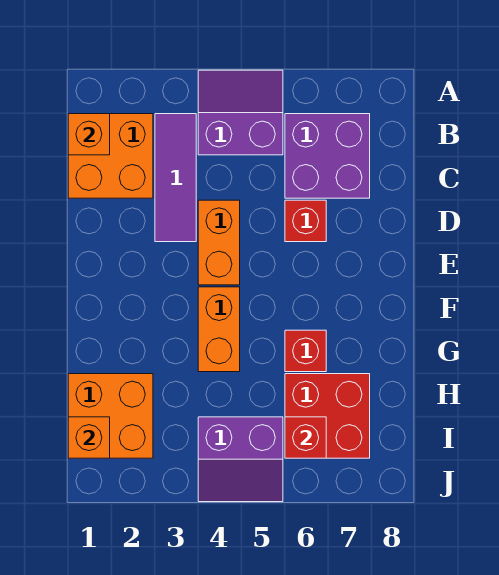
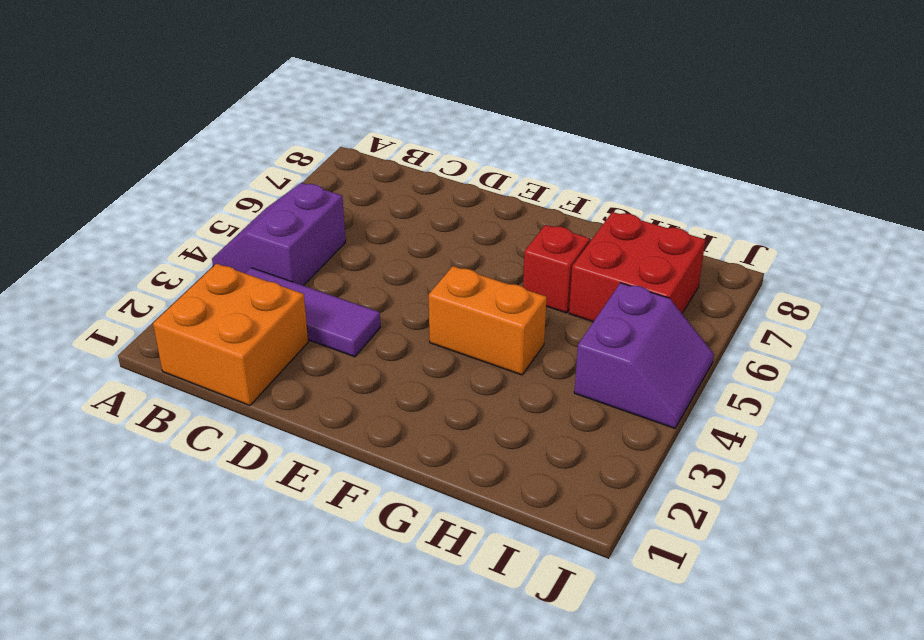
none -> purple brick B6:C7 level 1
none -> orange brick D4:E4 level 1
none -> red brick D6 level 1

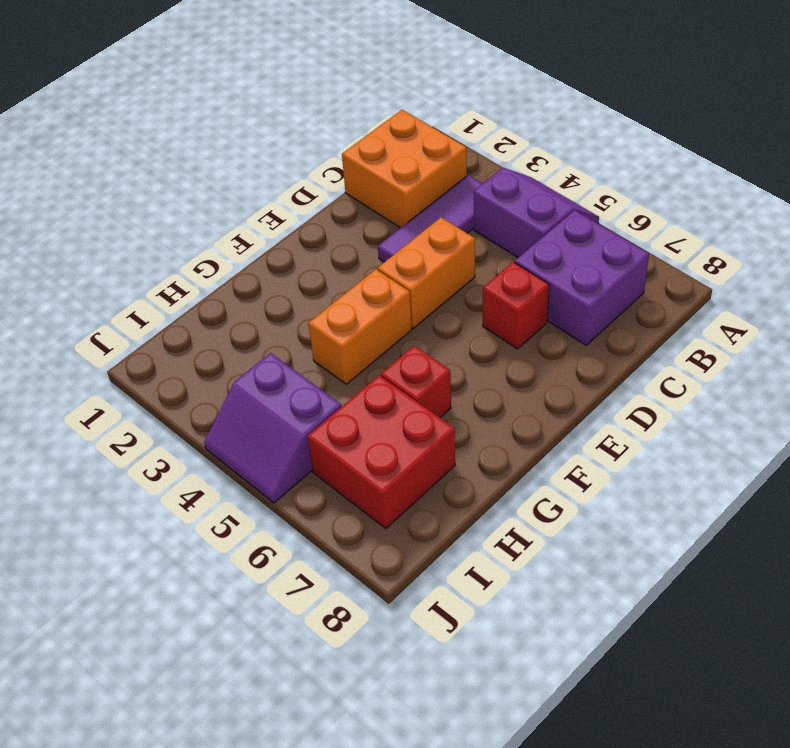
none -> orange brick H1:I2 level 1
none -> orange brick B1 level 2
none -> orange brick I1 level 2

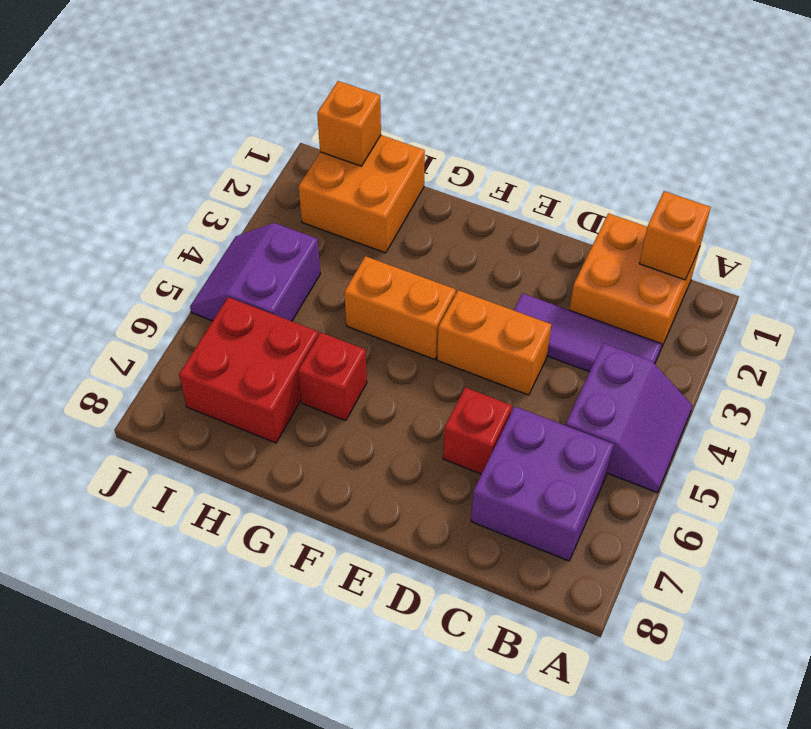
none -> red brick I6 level 2

